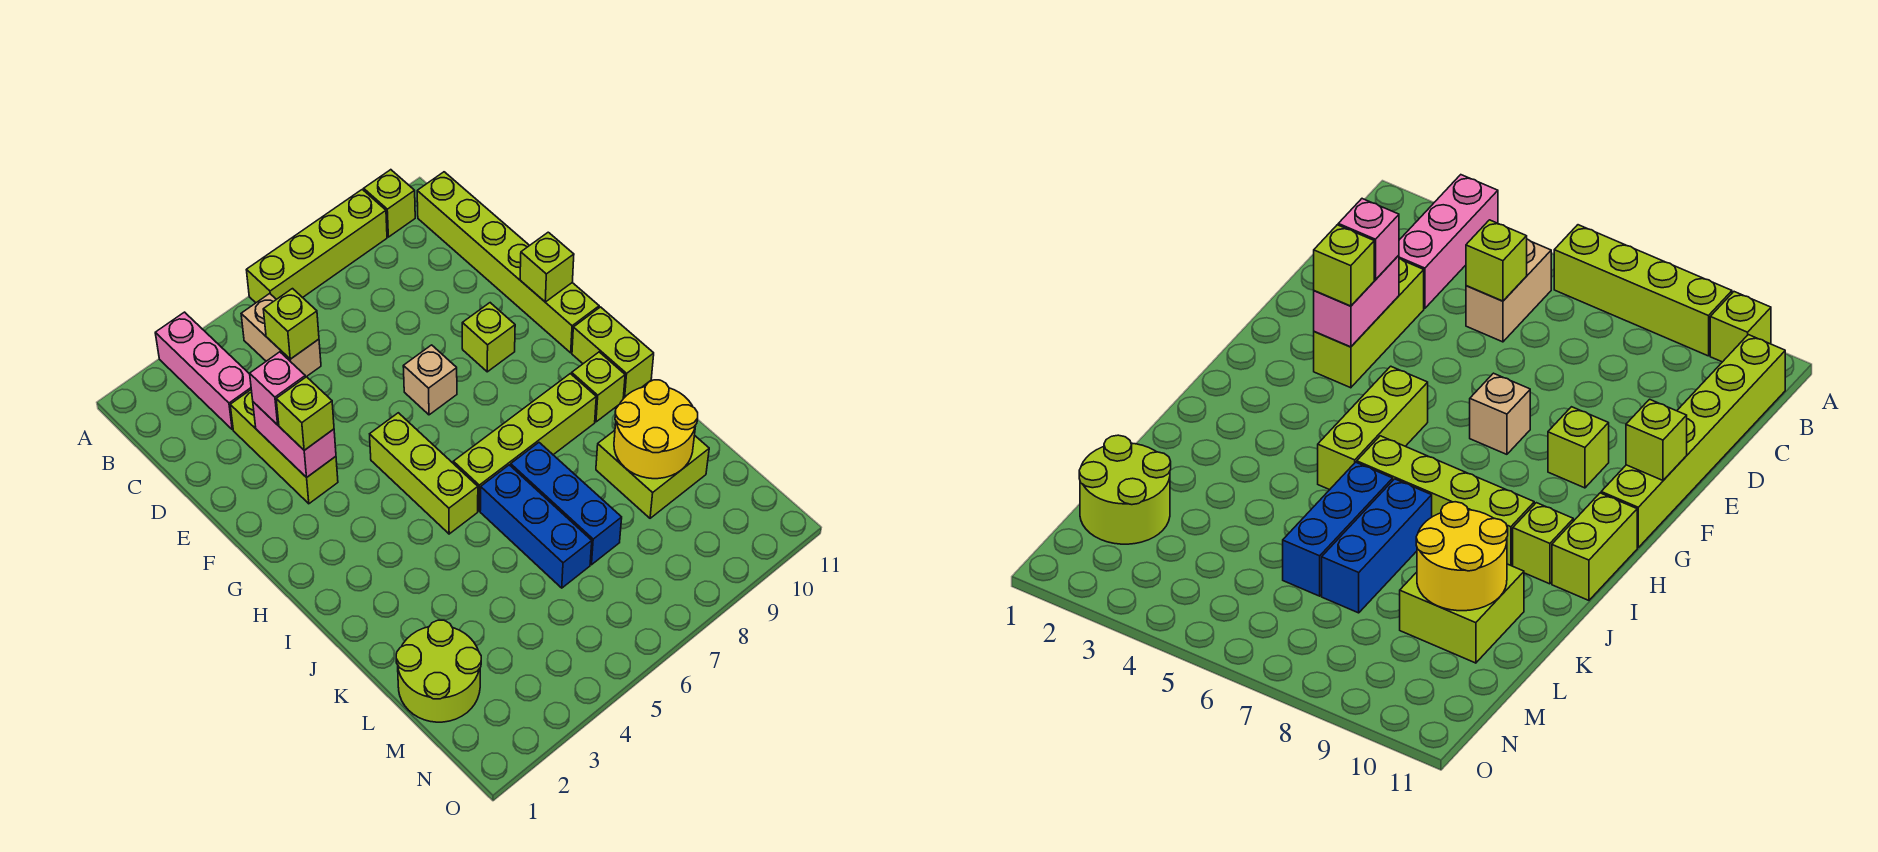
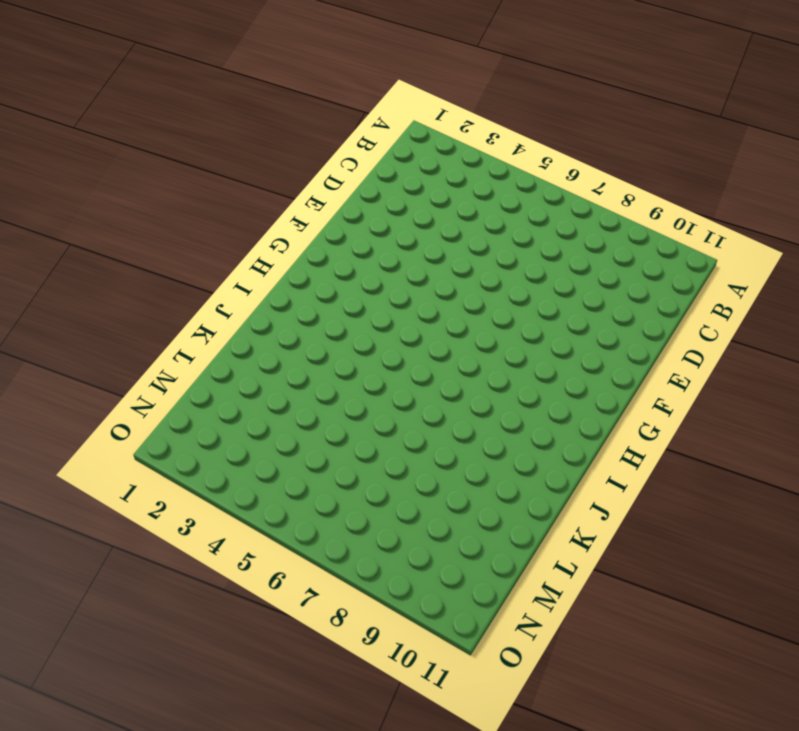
none -> pink brick A3:C3 level 1
none -> lime brick A6:A9 level 1
none -> lime brick A10 level 1

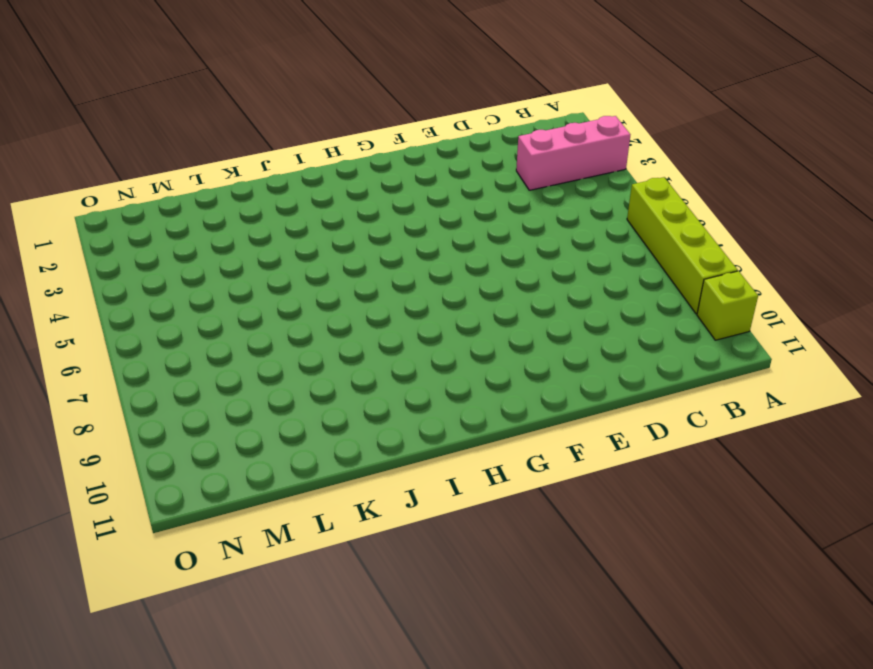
none -> tan brick B5:C5 level 1
none -> lime brick B11:G11 level 1
none -> lime brick D3:F3 level 1

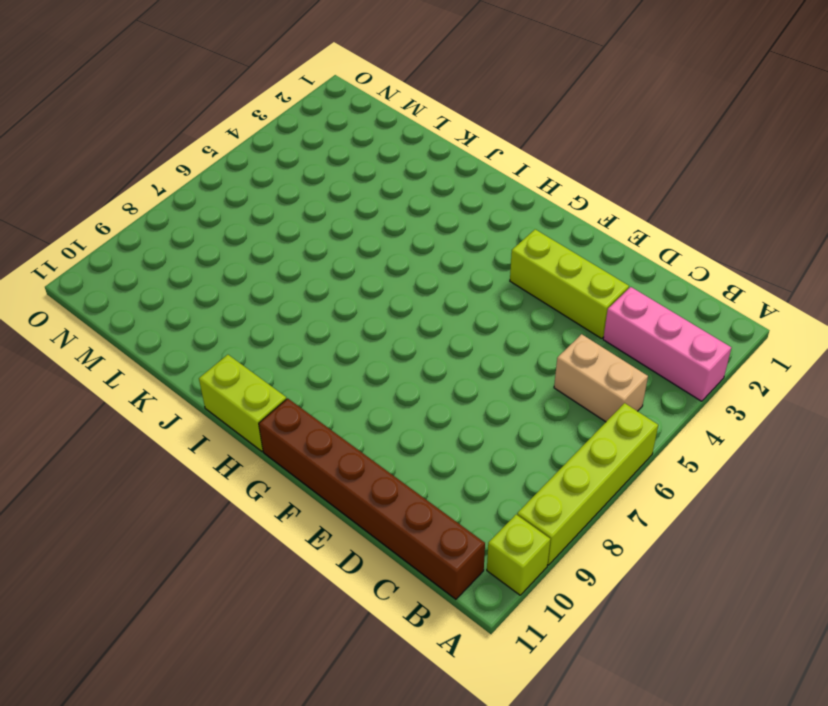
brown brick B11:G11 level 1 -> lime brick B11:G11 level 1
none -> tan brick F7 level 1
none -> lime brick F9 level 1
none -> lime brick G5:I5 level 1

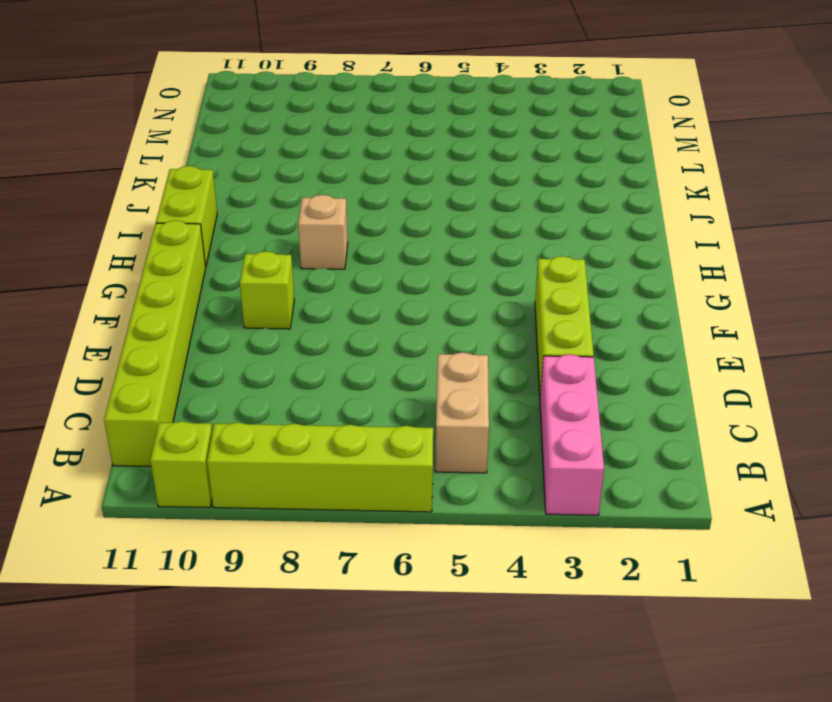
tan brick H8 level 1 -> tan brick F7 level 1
none -> lime brick G5:I5 level 1
none -> lime brick I6:I9 level 1
none -> lime brick I10 level 1

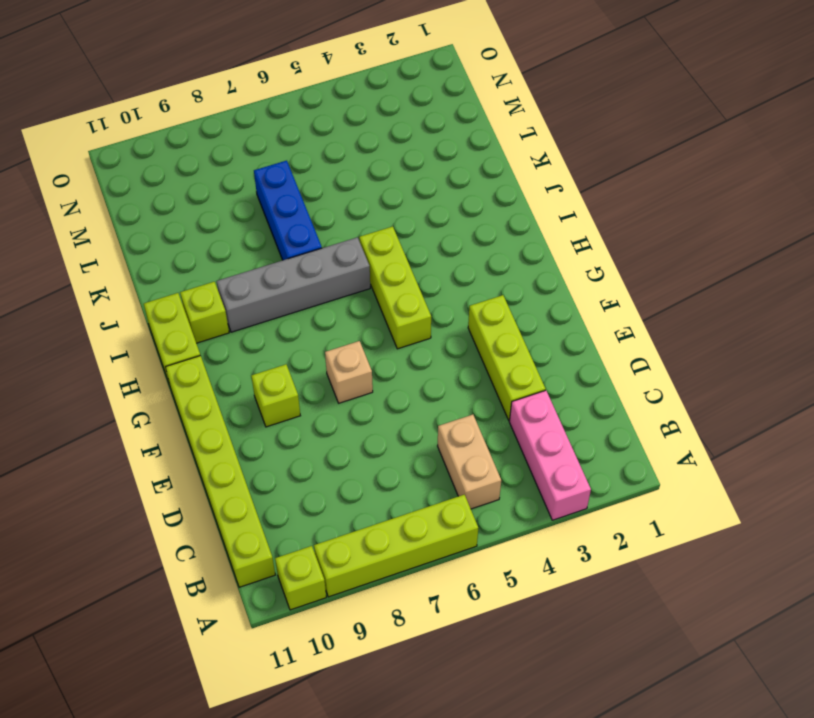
grey brick I6:I9 level 1 -> lime brick I6:I9 level 1
none -> blue brick J6:L6 level 1
none -> lime brick K9:L10 level 1
none -> lime round brick L1:M2 level 1

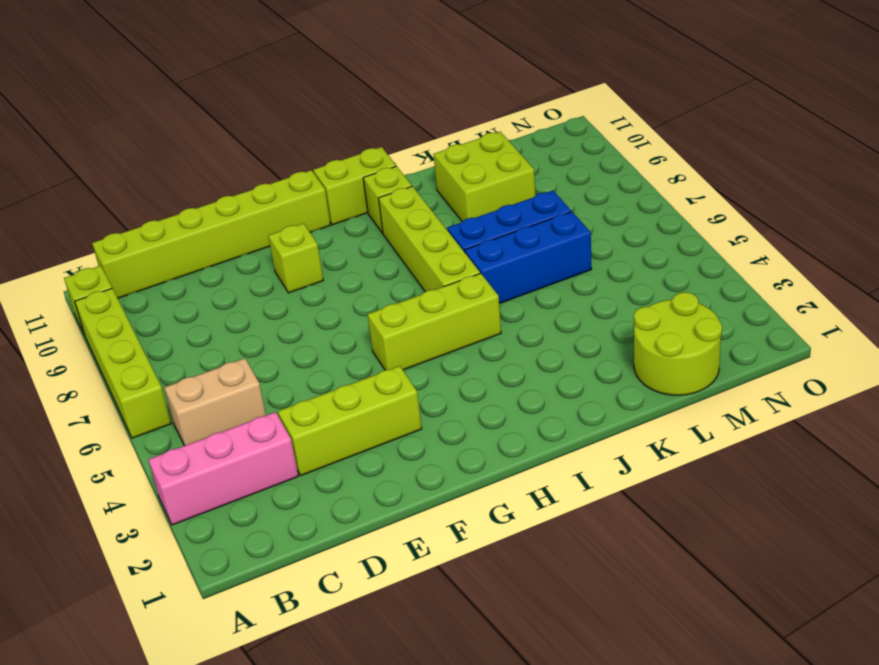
none -> tan brick F7 level 1
none -> lime brick C5 level 2
none -> pink brick E3:F3 level 2

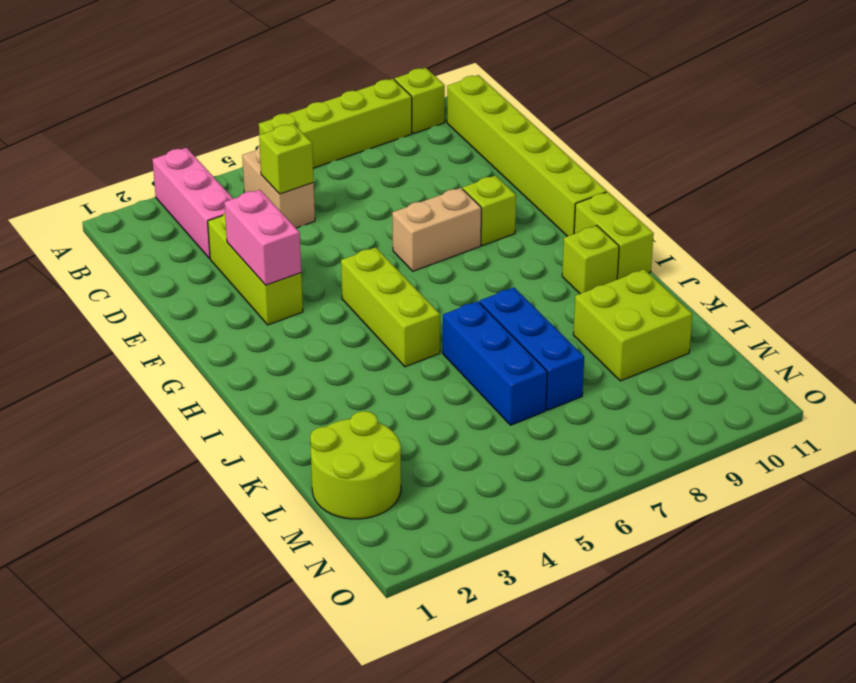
tan brick F7:F8 level 1 -> tan brick F7 level 1
none -> lime brick I6:I9 level 1
none -> lime brick F11 level 2
none -> yellow round brick K9:L10 level 2

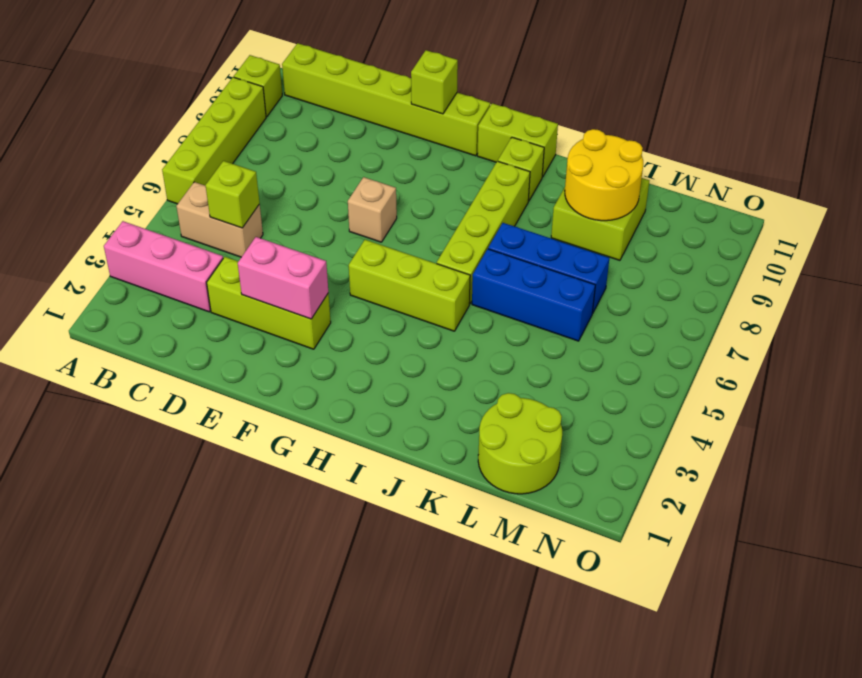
none -> lime brick F9 level 1
none -> pink brick E3 level 3
none -> lime brick F3 level 3

